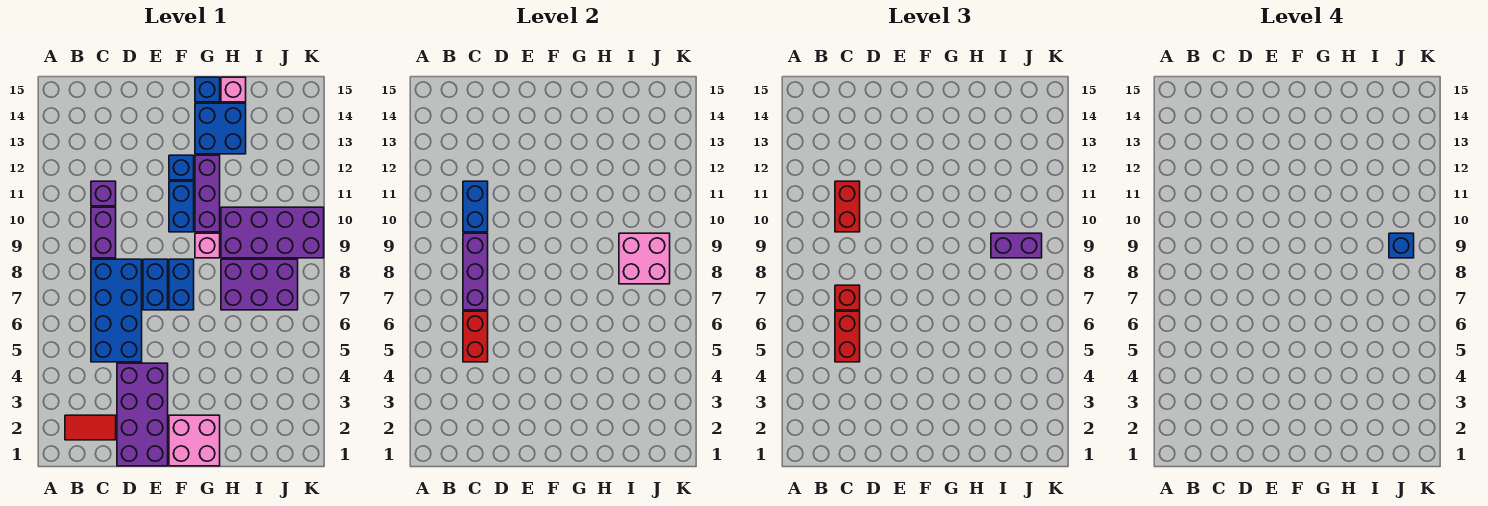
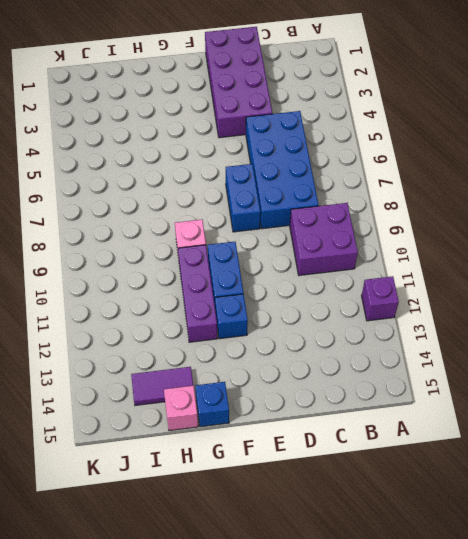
purple brick A12 level 1 -> purple brick C11 level 1
purple brick B9:C10 level 1 -> purple brick C9:C10 level 1
purple tile H14:I14 level 1 -> blue brick G13:H14 level 1
none -> red tile B2:C2 level 1
none -> pink brick F1:G2 level 1
none -> blue brick F7:F8 level 1

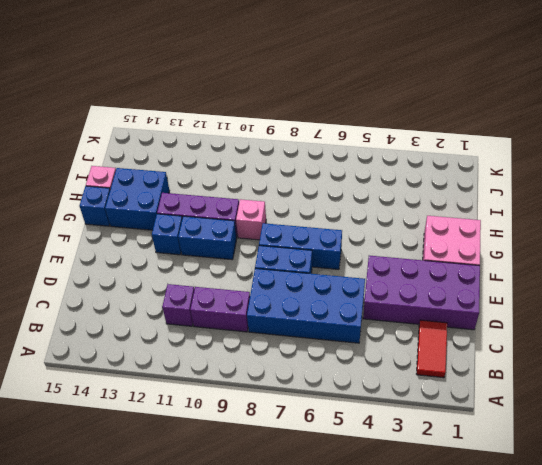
blue brick F6:F8 level 1 -> blue brick F7:F8 level 1
none -> purple brick H7:J8 level 1
none -> purple brick H9:K10 level 1
none -> red brick C5:C6 level 2

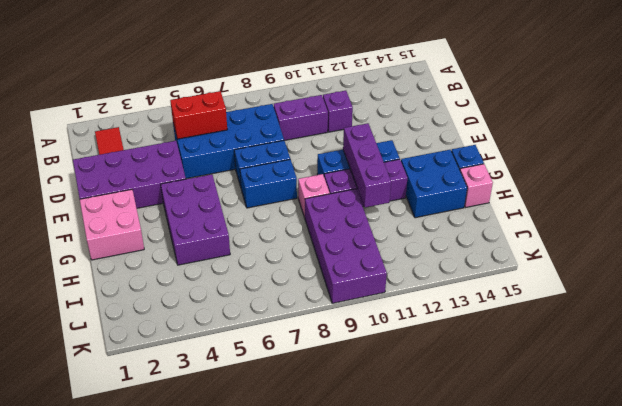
purple brick F4:H5 level 1 -> purple brick H7:J8 level 1
purple brick F11:H11 level 2 -> purple brick C7:C9 level 2
none -> blue brick C10:C11 level 2
none -> pink brick I8:J9 level 2
none -> red brick C5:C6 level 3

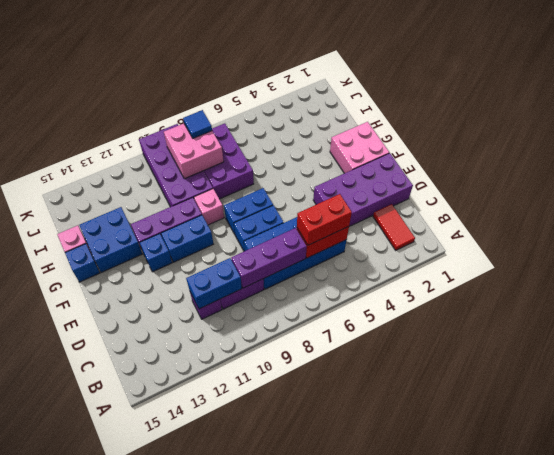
blue tile J8 level 3 -> none
none -> red brick C7 level 3
none -> red brick C10:C11 level 3
none -> purple brick I9:J9 level 3

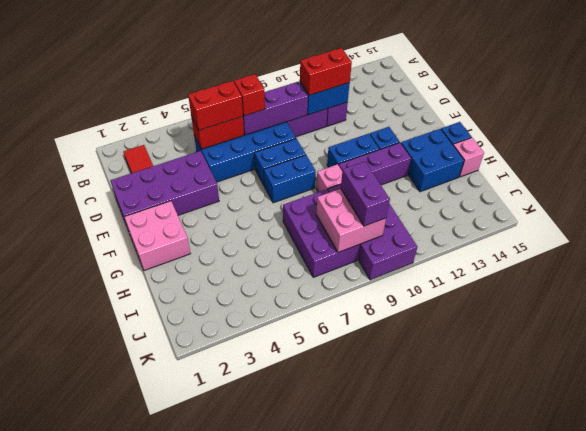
none -> blue brick J9 level 4

